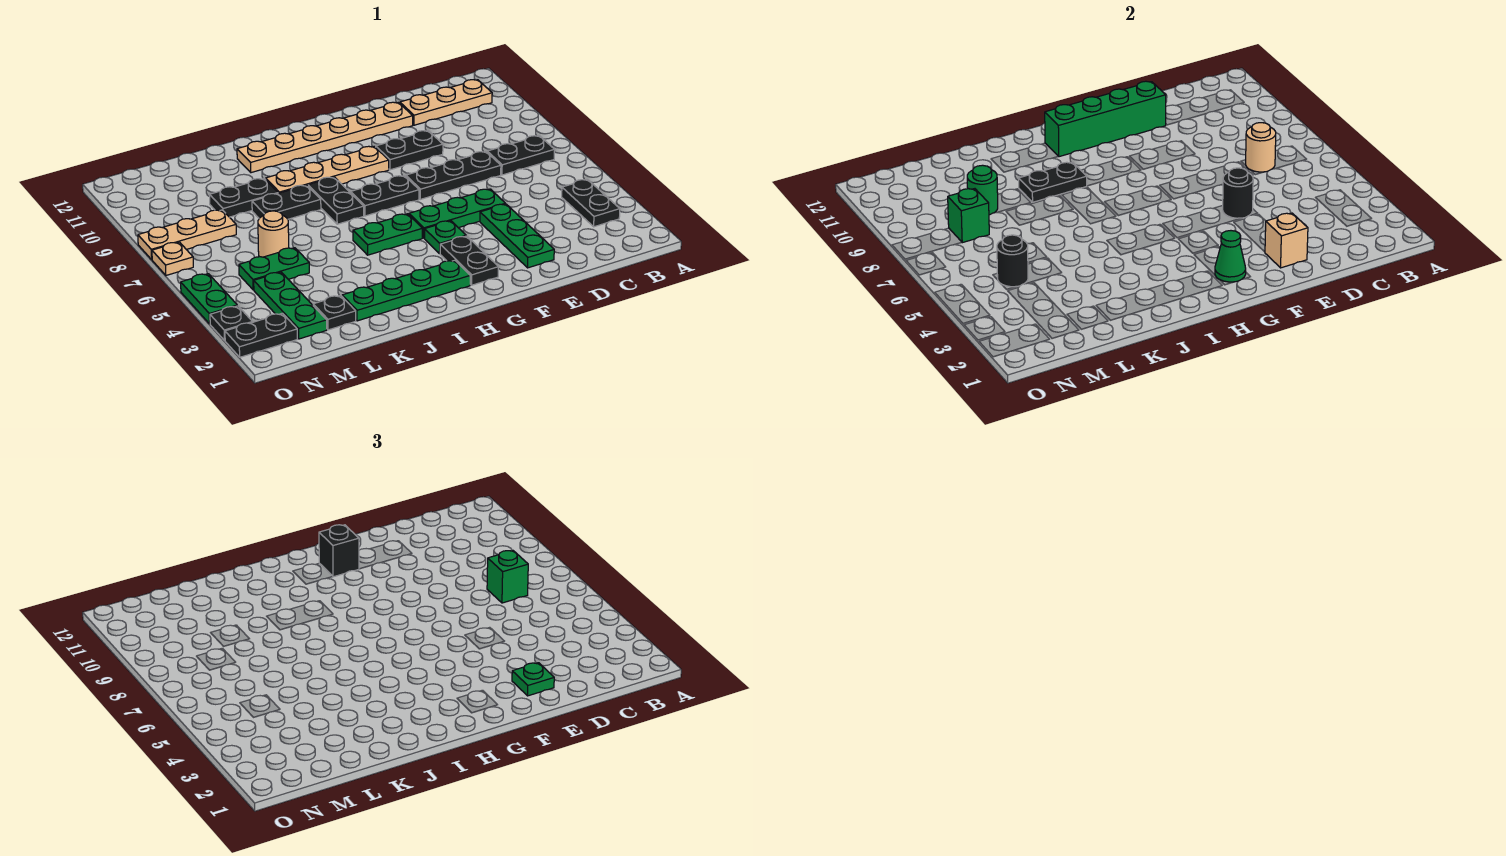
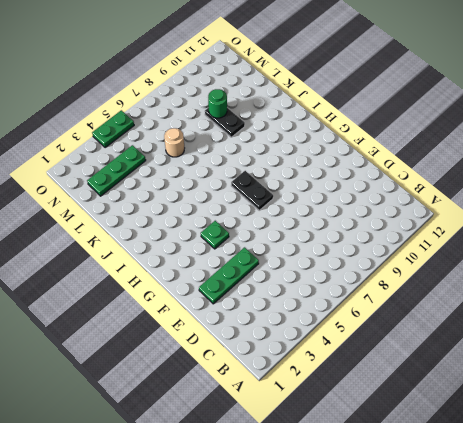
none -> black plate B3:B4 level 1
none -> black plate B7:C7 level 1
none -> tan plate B11:D11 level 1
none -> black plate D7:F7 level 1

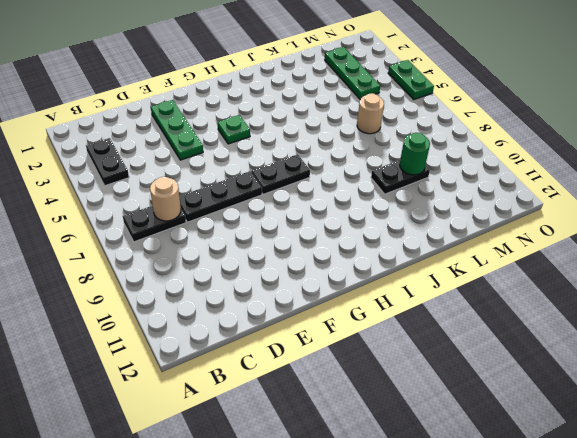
none -> tan plate B11:D11 level 1
none -> green plate E5:G5 level 1
none -> black plate E9:F9 level 1
none -> tan plate E11:J11 level 1

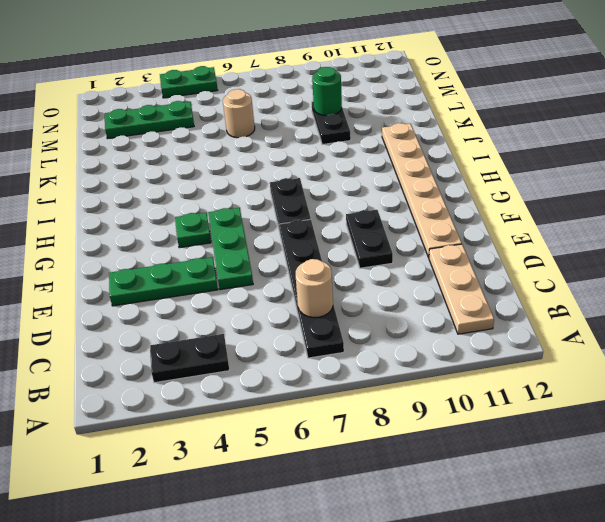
none -> black plate G2:G3 level 1
none -> tan plate G9:J9 level 1
none -> green plate H2:K2 level 1
none -> green plate H5:I5 level 1

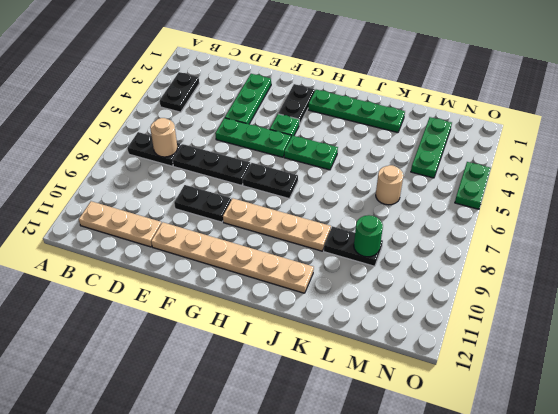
none -> black plate I7:I8 level 1
none -> black plate J8:K8 level 1
none -> black plate L2 level 1
none -> green plate L5:M5 level 1

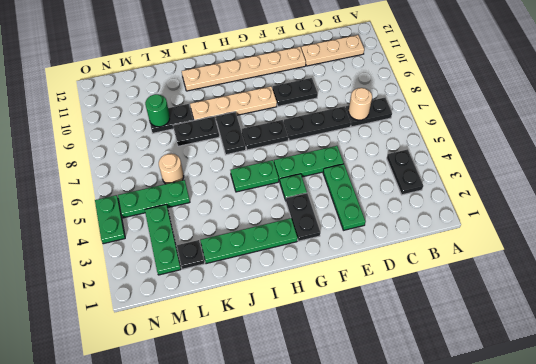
green plate L5:N5 level 1 -> green plate L5:M5 level 1
none -> tan plate M8:O8 level 1
none -> black plate N2:O2 level 1
none -> black plate O3 level 1
none -> tan plate O7 level 1

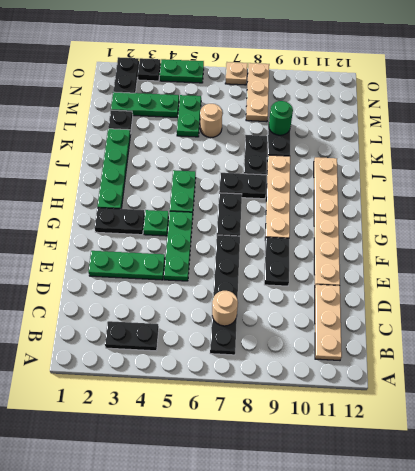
none -> tan brick E2 level 2
none -> black round brick E5 level 2
none -> green brick E11:H11 level 2
none -> green cone G2 level 2

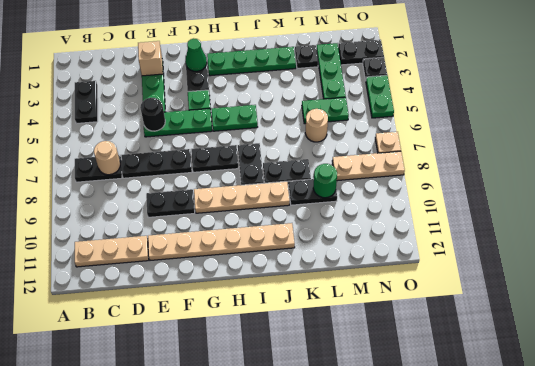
none -> green brick E11:H11 level 2
none -> black plate I9:J9 level 2
none -> black round brick M5 level 2
none -> green brick M8 level 2

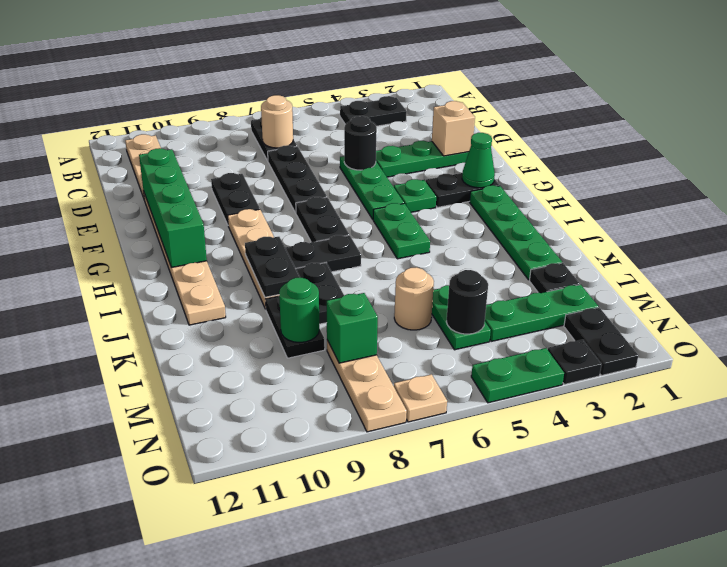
none -> green brick C7 level 3
none -> green plate E2 level 3
none -> black brick G11 level 3

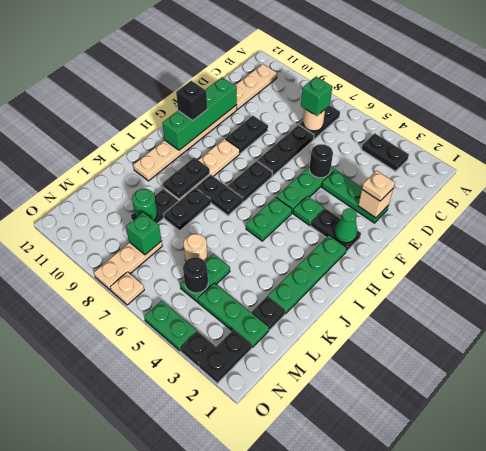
tan plate E2 level 3 -> green plate E2 level 3

